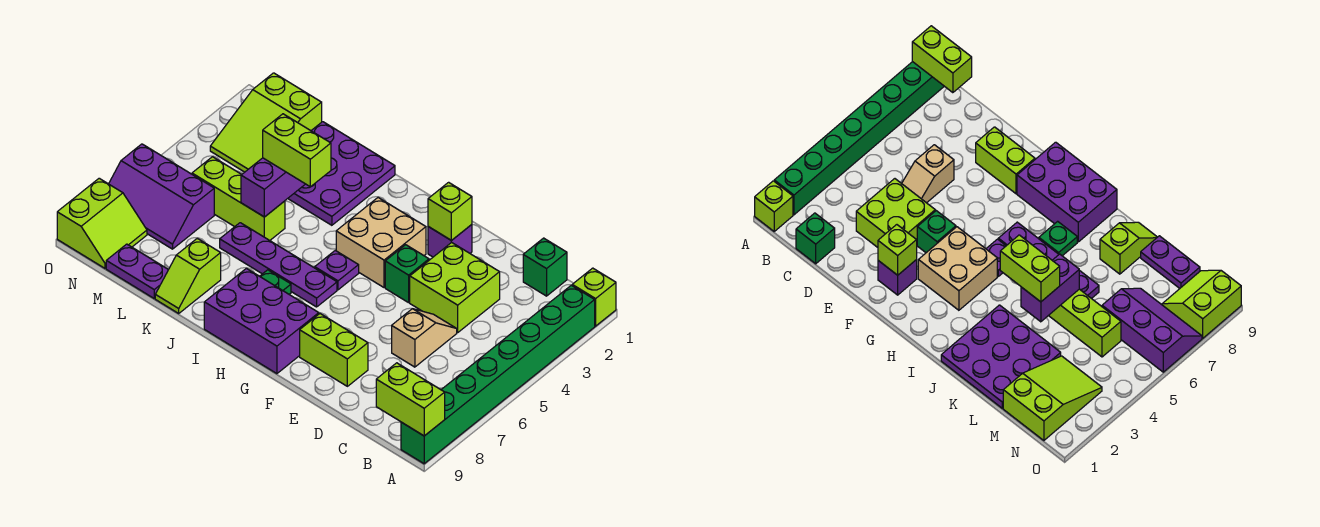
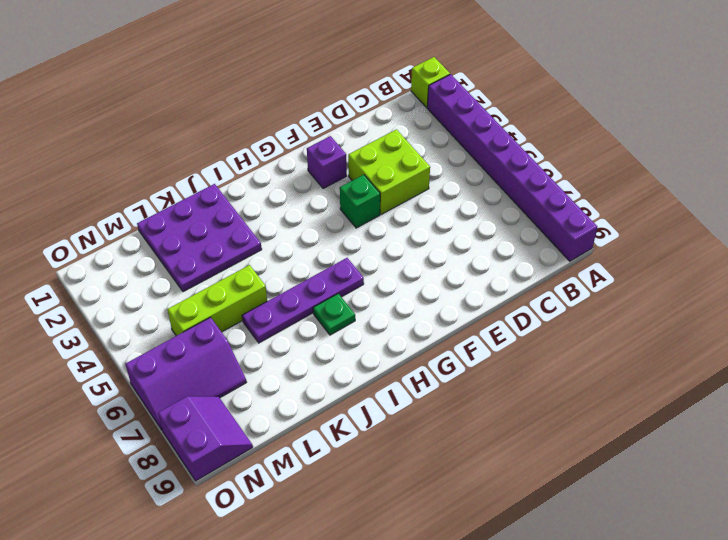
purple brick A2:A9 level 1 -> green brick A2:A9 level 1
purple slope N8:O9 level 1 top O -> lime slope N8:O9 level 1 top O
none -> green brick C1 level 1
none -> tan slope D5:D6 level 1 top 6
none -> lime brick E8:F8 level 1

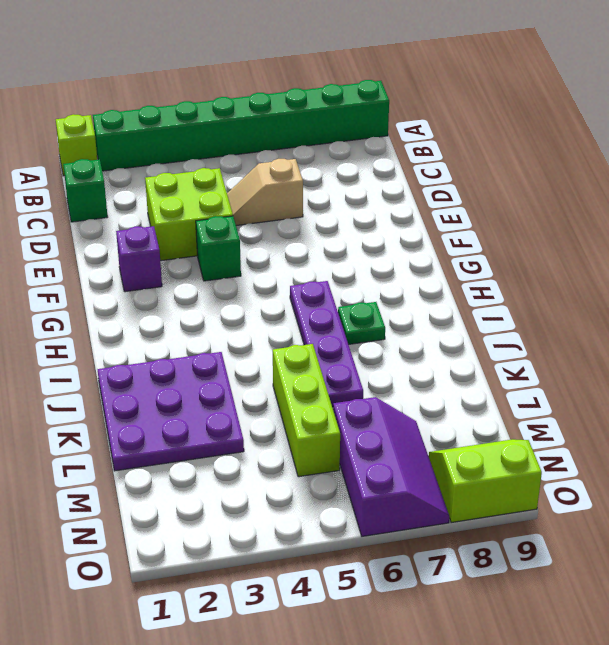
none -> lime brick E8:F8 level 1
none -> tan brick G3:H4 level 1
none -> purple brick G8:I9 level 1

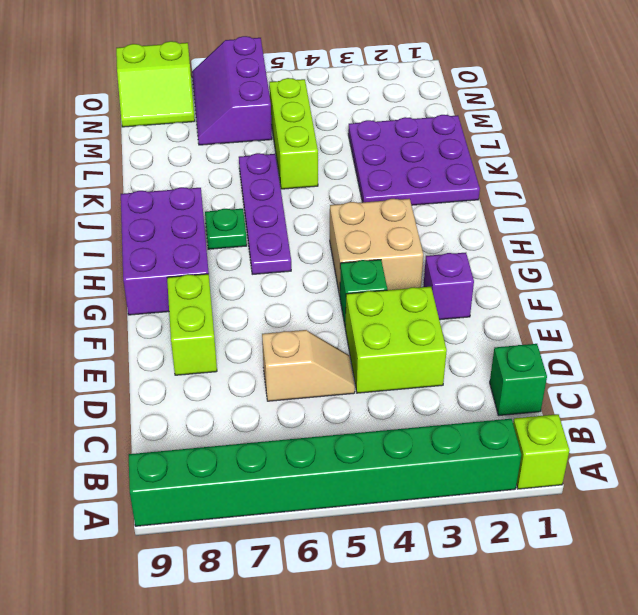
none -> purple plate H5 level 1
none -> lime slope K8:K9 level 1 top 8
none -> purple plate L9:M9 level 1

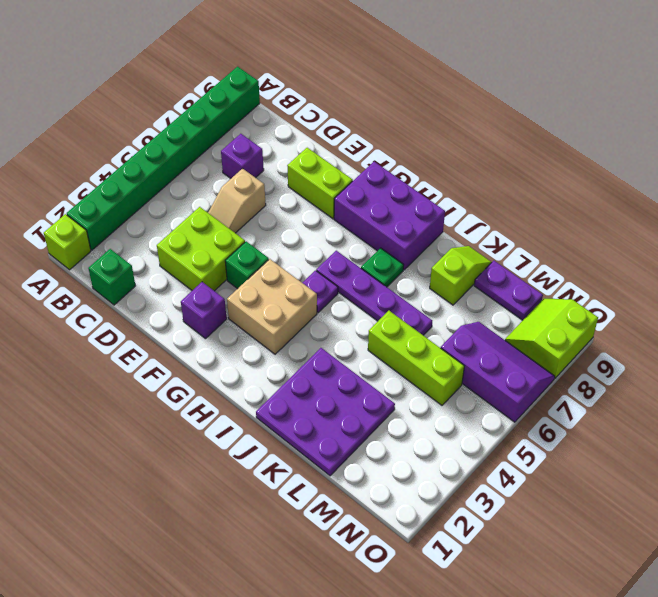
purple brick C7 level 1 -> none
none -> lime slope M1:N3 level 1 top 1
none -> lime brick A9:B9 level 2
none -> lime brick F2 level 2

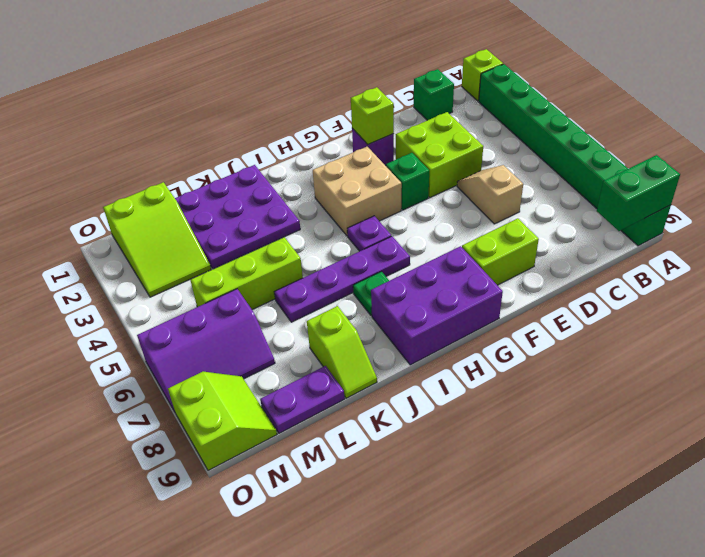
green brick A9:B9 level 2 -> lime brick A9:B9 level 2
none -> purple brick K4:K5 level 2
none -> lime brick J4:K4 level 3

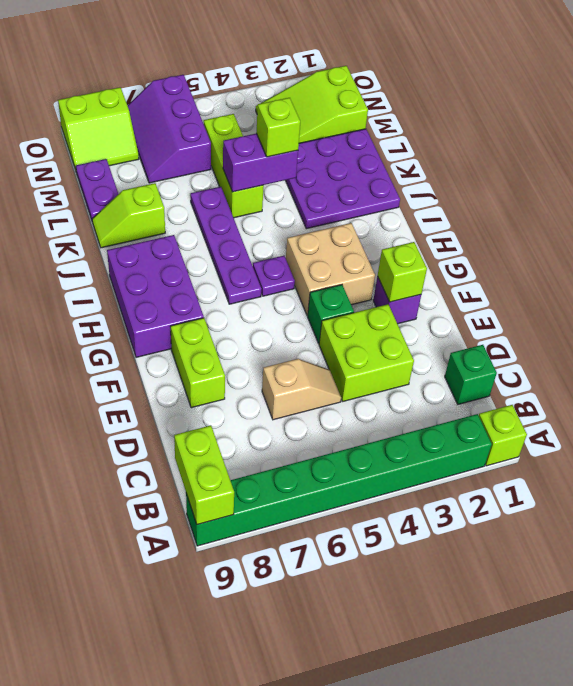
lime brick K4 level 3 -> lime brick J4:K4 level 3
none -> green plate I7 level 1

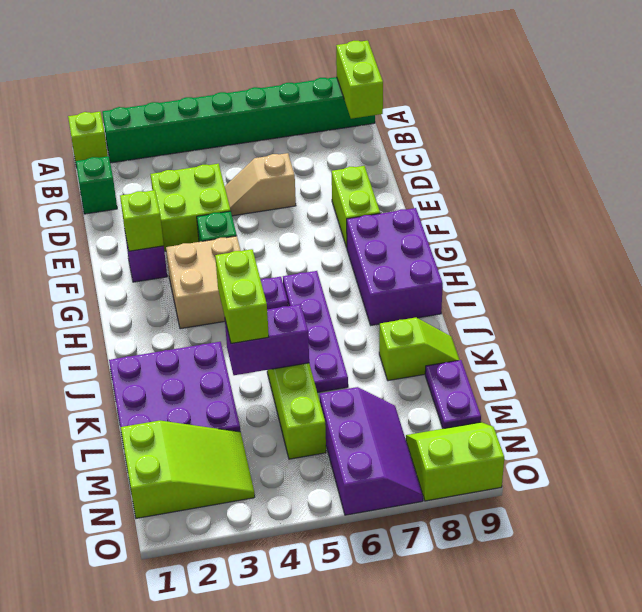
none -> green plate I7 level 1

